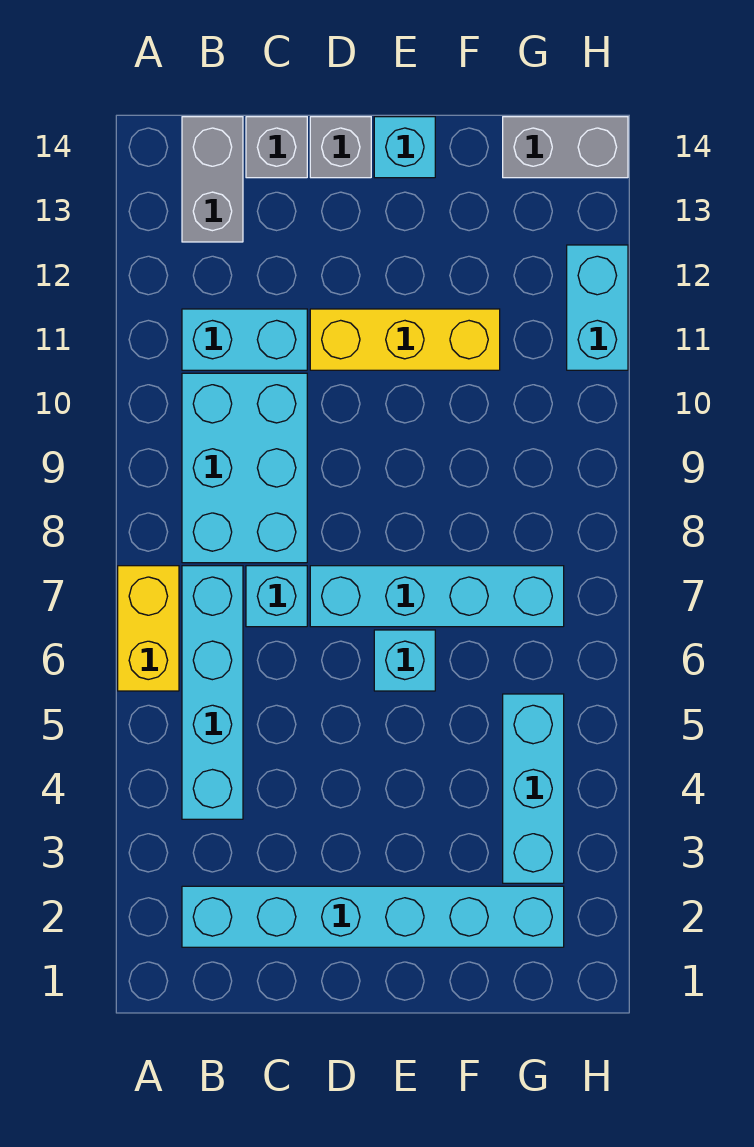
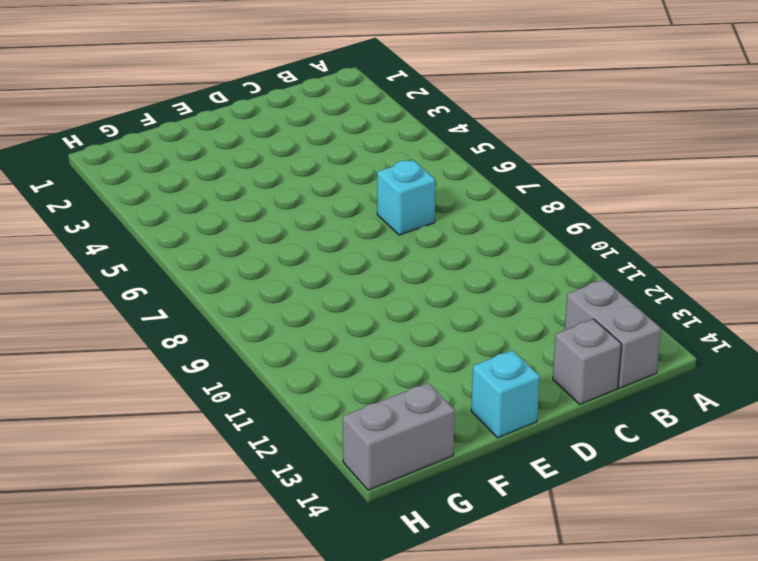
none -> yellow brick A6:A7 level 1
none -> cyan brick B2:G2 level 1
none -> cyan brick B4:B7 level 1

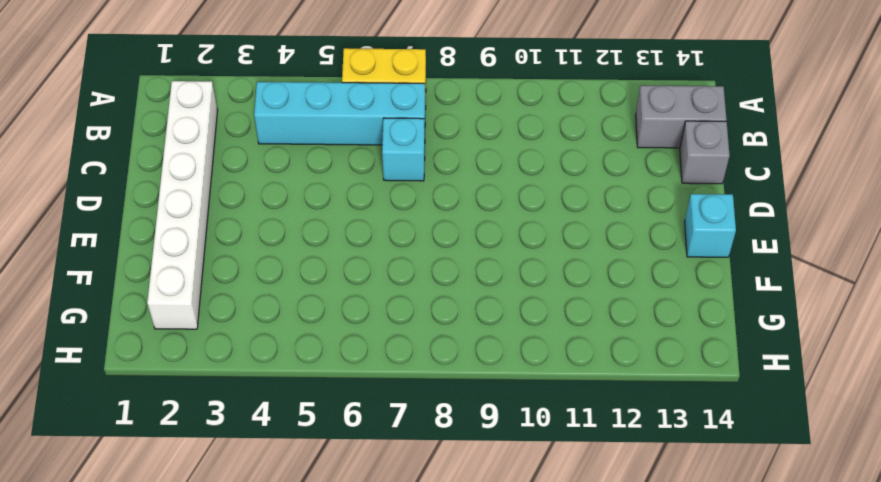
white brick B2:G2 level 1 -> cyan brick B2:G2 level 1
none -> cyan brick B8:C10 level 1
none -> cyan brick B11:C11 level 1
none -> cyan brick D7:G7 level 1

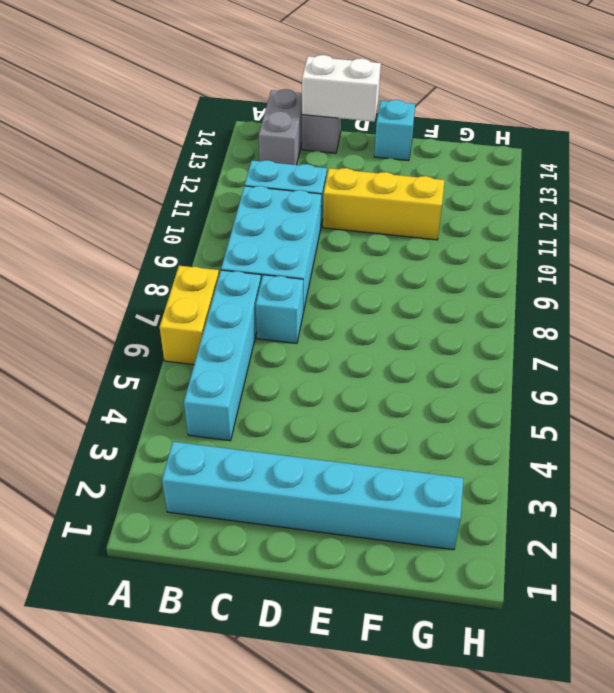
white brick C14:D14 level 2 -> none
none -> cyan brick D7:G7 level 1
none -> grey brick D14 level 1
none -> cyan brick E6 level 1

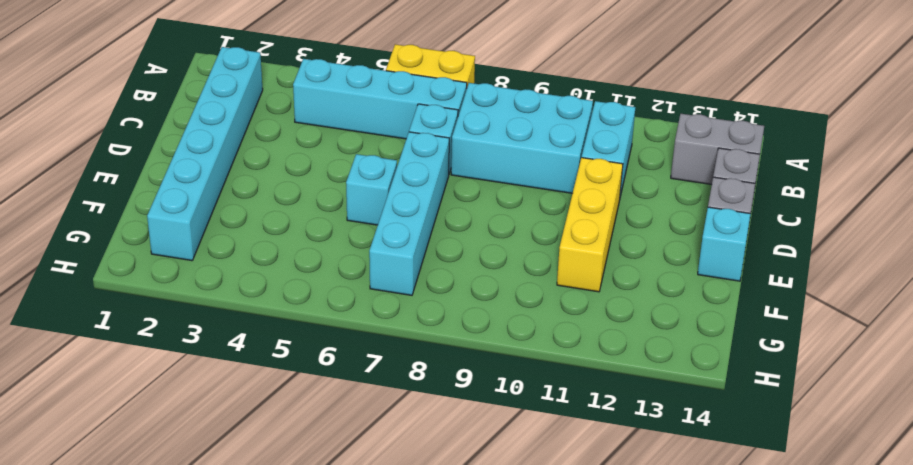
none -> cyan brick G3:G5 level 1
none -> grey brick G14:H14 level 1
none -> cyan brick H11:H12 level 1

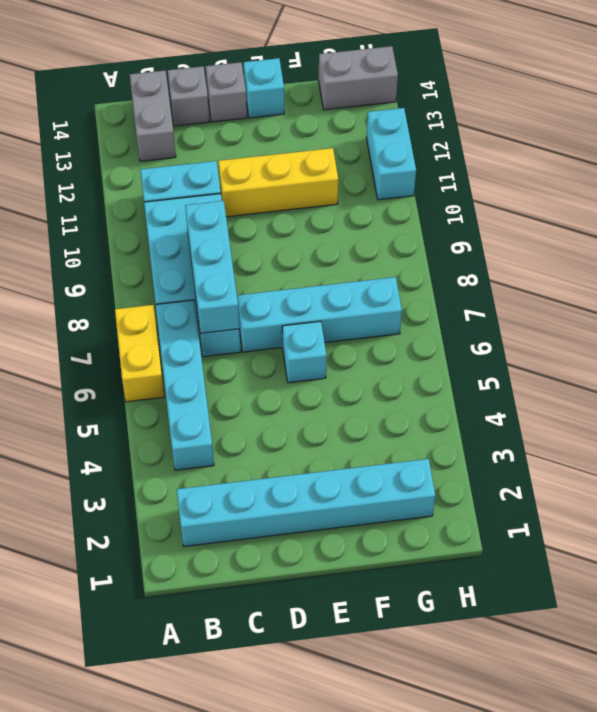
cyan brick C7:C9 level 2 -> cyan brick G3:G5 level 1

